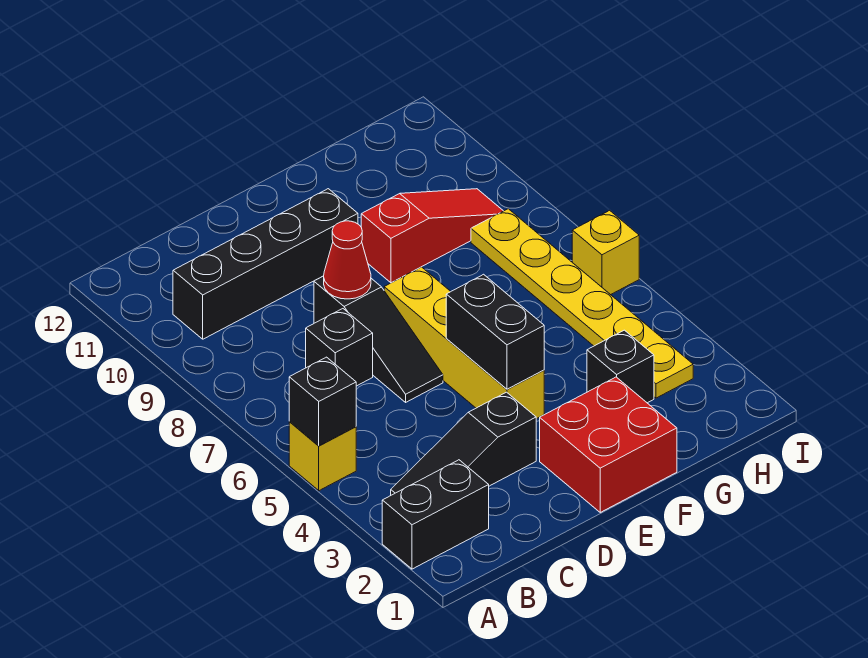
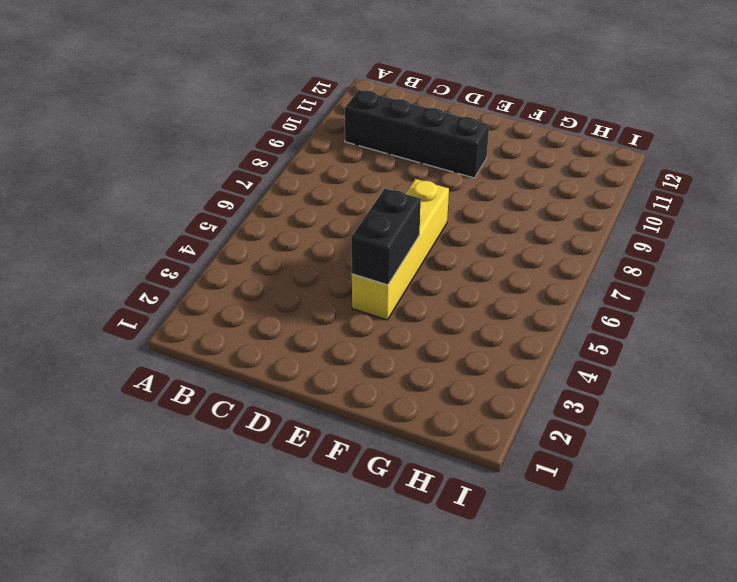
none -> black brick A2:B2 level 1
none -> yellow brick A5 level 1
none -> black slope B3:D3 level 1 top D

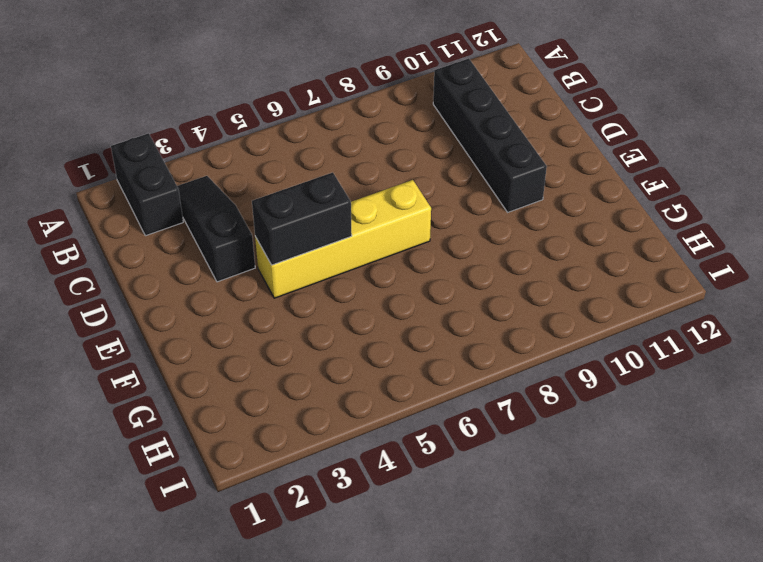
none -> yellow brick A5 level 1
none -> black brick C7 level 1
none -> black slope D6:D8 level 1 top 8

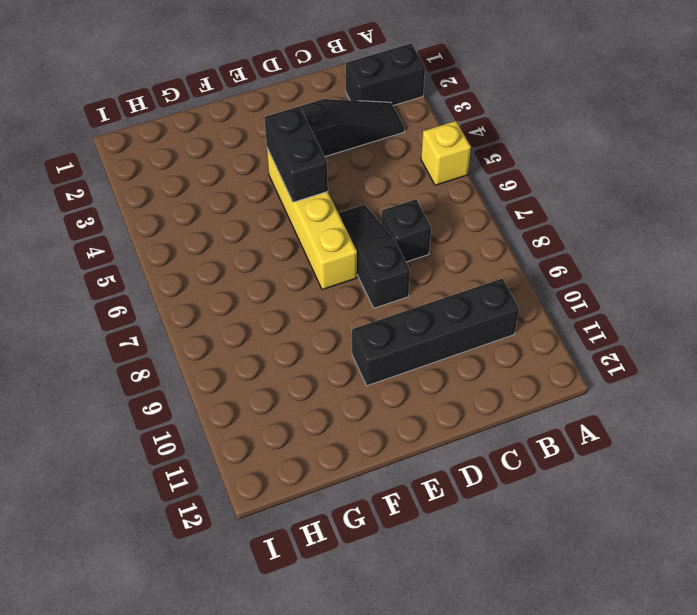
none -> red brick E1:F2 level 1
none -> red slope F9:H9 level 1 top F
none -> black brick G3 level 1

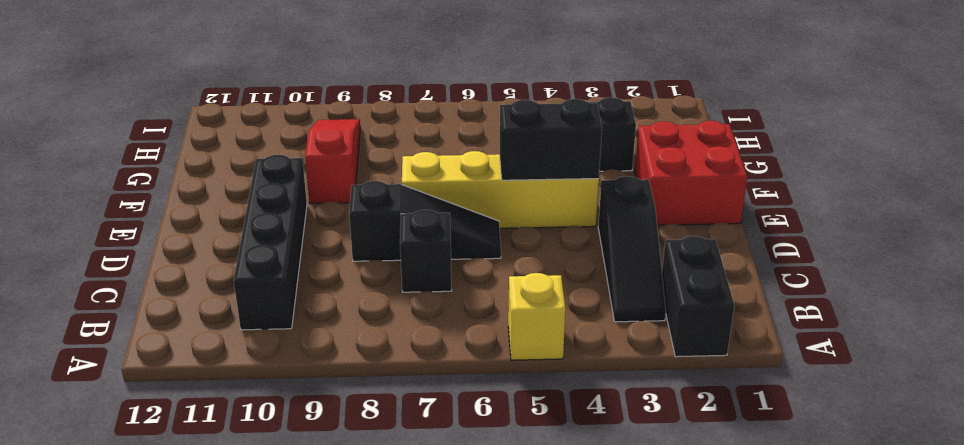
none -> yellow plate H3:H8 level 1
none -> yellow brick I6 level 1
none -> black brick A5 level 2

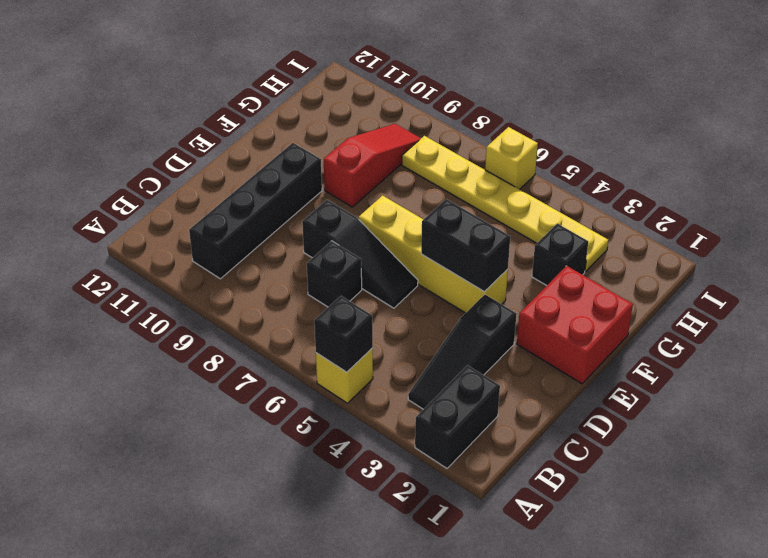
none -> red cone D8 level 2

